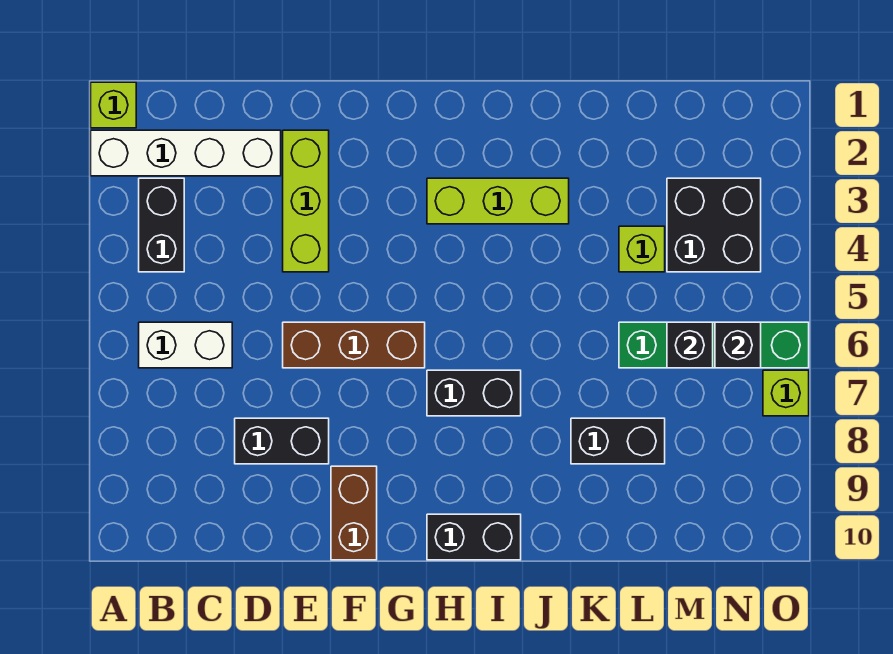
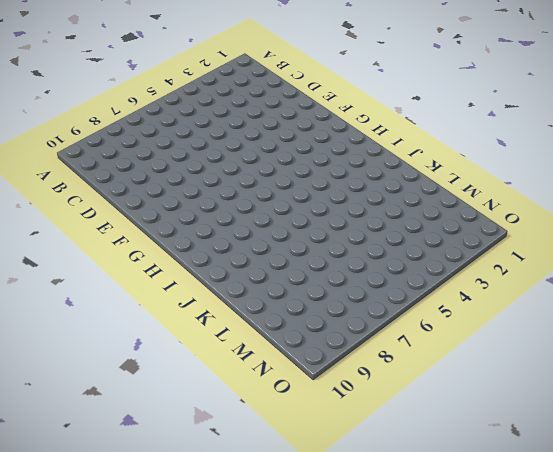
none -> lime brick A1 level 1
none -> white brick A2:D2 level 1
none -> black brick B3:B4 level 1

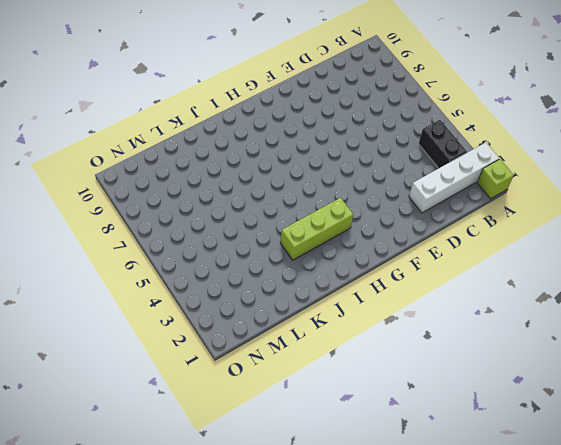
none -> white brick B6:C6 level 1
none -> black brick D8:E8 level 1
none -> lime brick E2:E4 level 1

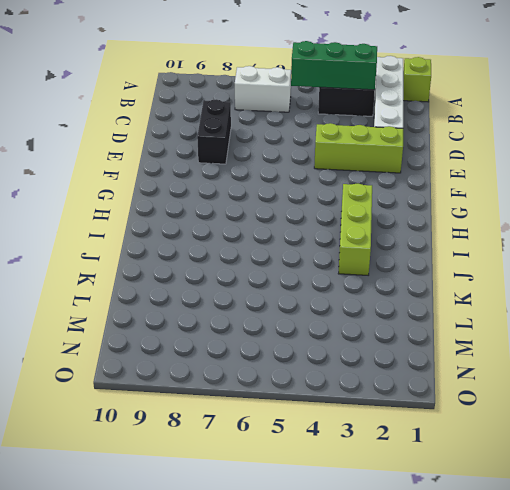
green brick B3:B5 level 2 -> none
white brick B6:B7 level 1 -> white brick B6:C6 level 1
none -> brown brick E6:G6 level 1
none -> brown brick F9:F10 level 1
none -> black brick H7:I7 level 1

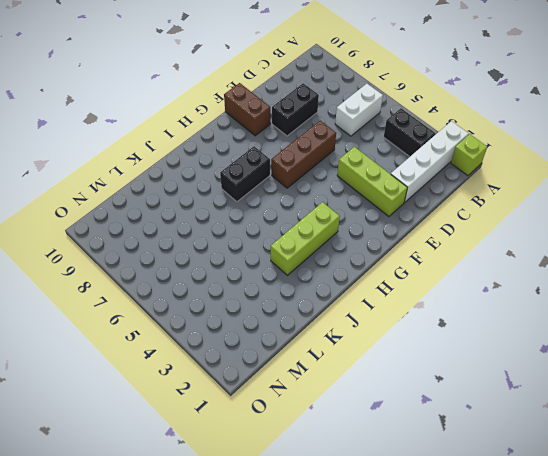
none -> black brick H10:I10 level 1
none -> black brick K8:L8 level 1
none -> lime brick L4 level 1

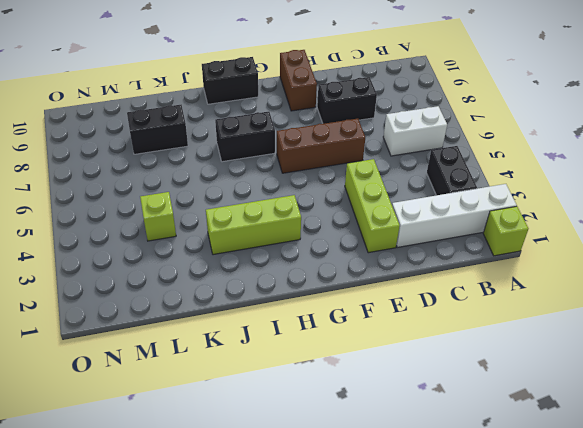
none -> green brick L6:O6 level 1
none -> black brick M3:N4 level 1
none -> lime brick O7 level 1

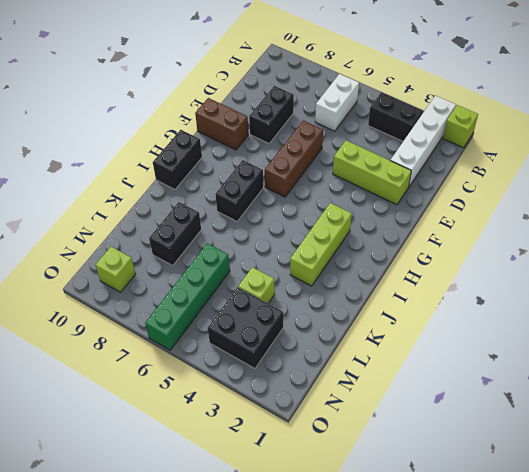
lime brick N9 level 1 -> lime brick O7 level 1
none -> black brick M6 level 2
none -> black brick N6 level 2

